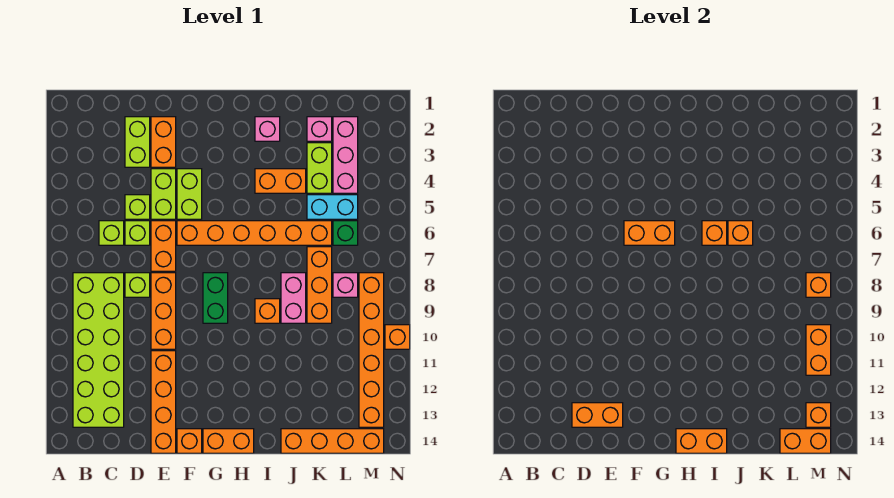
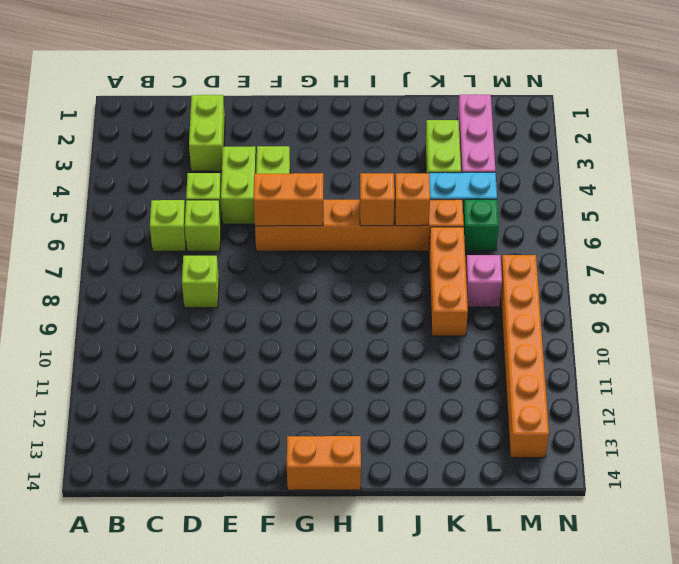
none -> lime brick B8:C13 level 1
none -> orange brick E2:E3 level 1
none -> orange brick E6:E7 level 1
none -> orange brick E8:E10 level 1

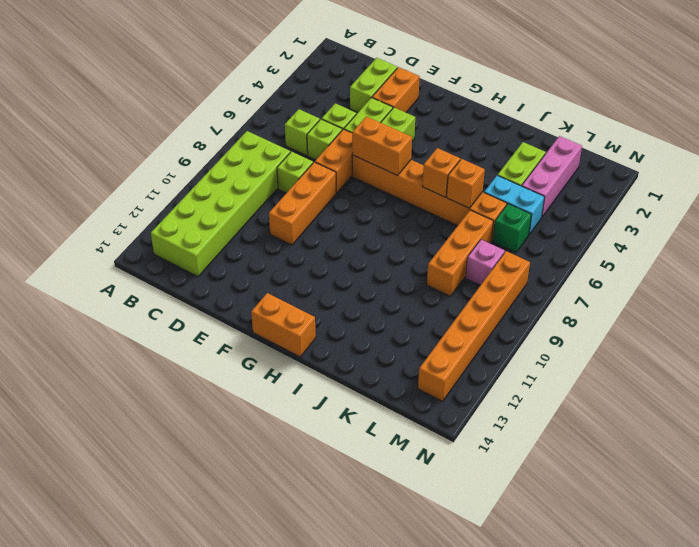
none -> orange brick E11:E14 level 1
none -> orange brick F14 level 1
none -> green brick G8:G9 level 1
none -> pink brick I2 level 1

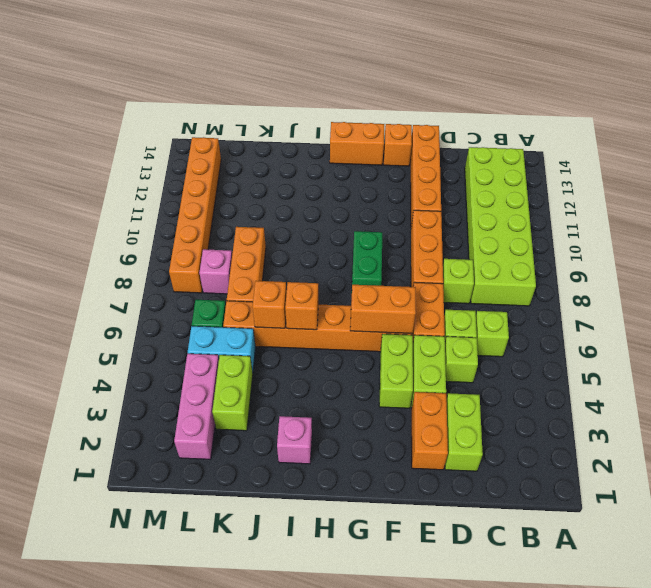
none -> orange brick I4:J4 level 1
none -> orange brick I9 level 1
none -> pink brick J8:J9 level 1
none -> orange brick J14:M14 level 1

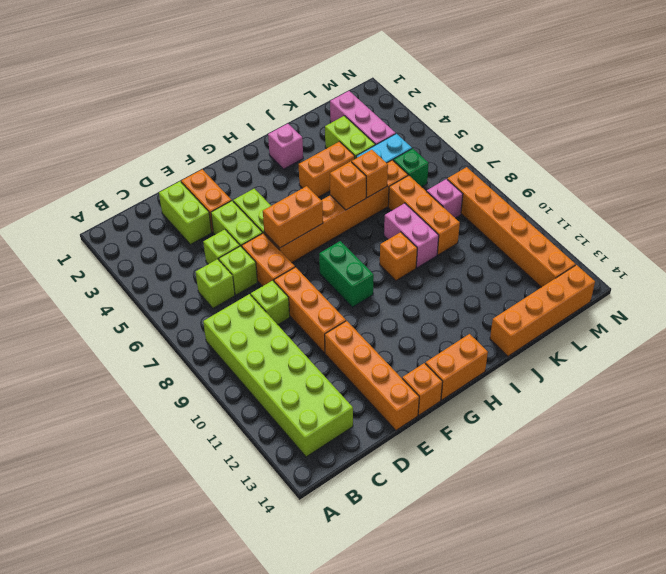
none -> pink brick K2 level 1
none -> orange brick N10 level 1
none -> orange brick D13:E13 level 2
none -> orange brick H14:I14 level 2

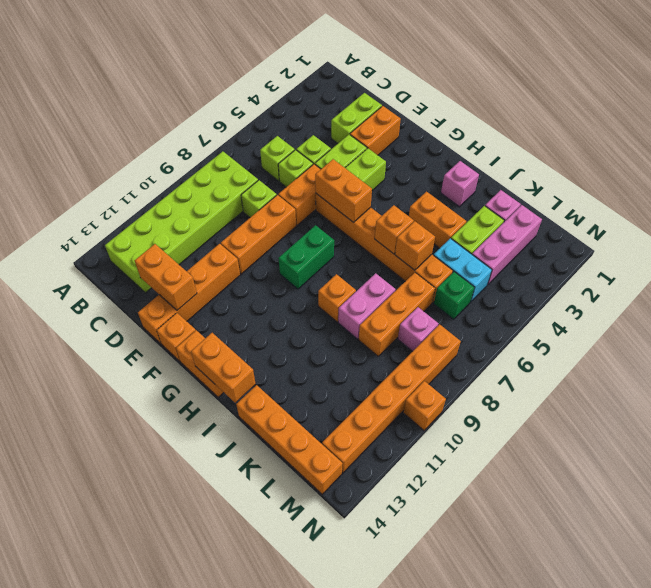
none -> orange brick L14:M14 level 2
none -> orange brick M8 level 2
none -> orange brick M10:M11 level 2
none -> orange brick M13 level 2

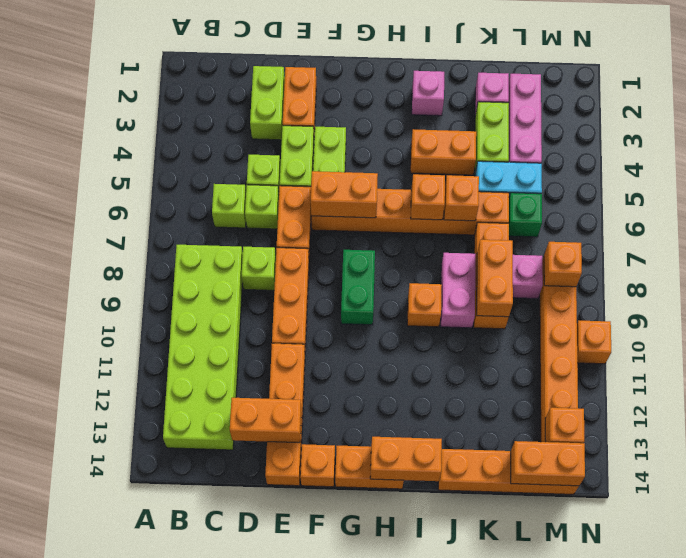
orange brick K8:K9 level 2 -> orange brick M10:M11 level 2

